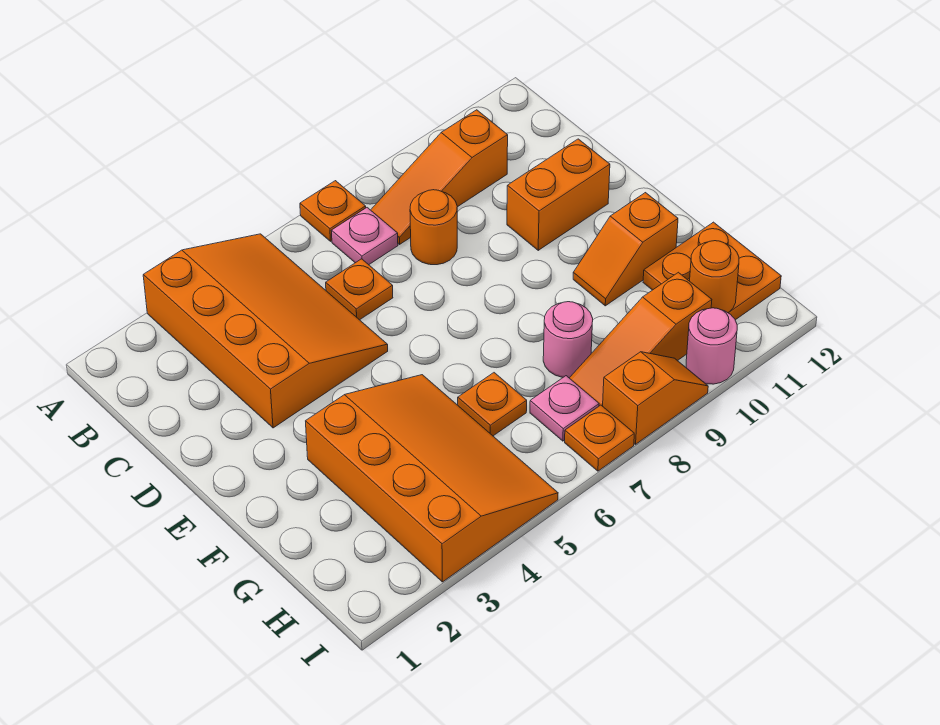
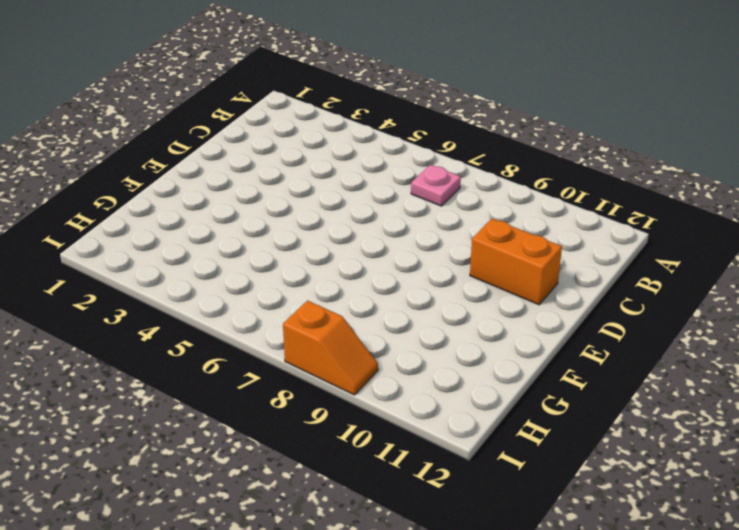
none -> orange slope A3:D5 level 1 top 3
none -> orange plate A7 level 1
none -> orange slope B8:B10 level 1 top 10

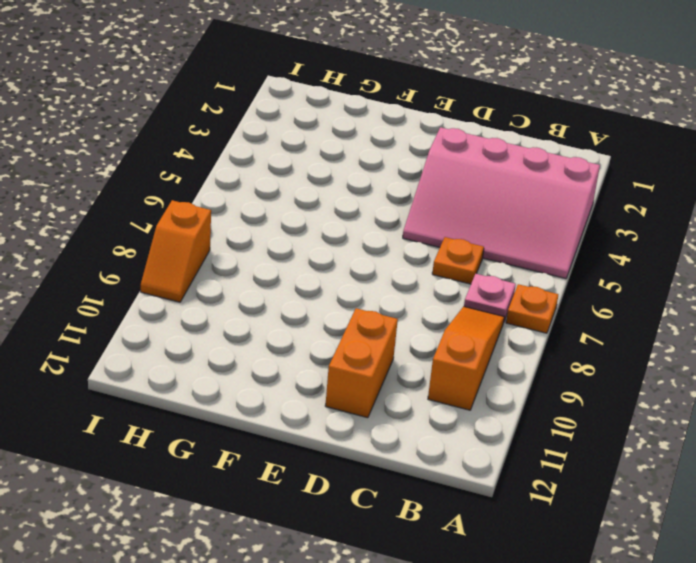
pink slope A3:D5 level 1 top 3 -> orange slope A3:D5 level 1 top 3
none -> orange round brick C8 level 1
none -> orange slope F3:I5 level 1 top 3
none -> orange slope F10:F11 level 1 top 11

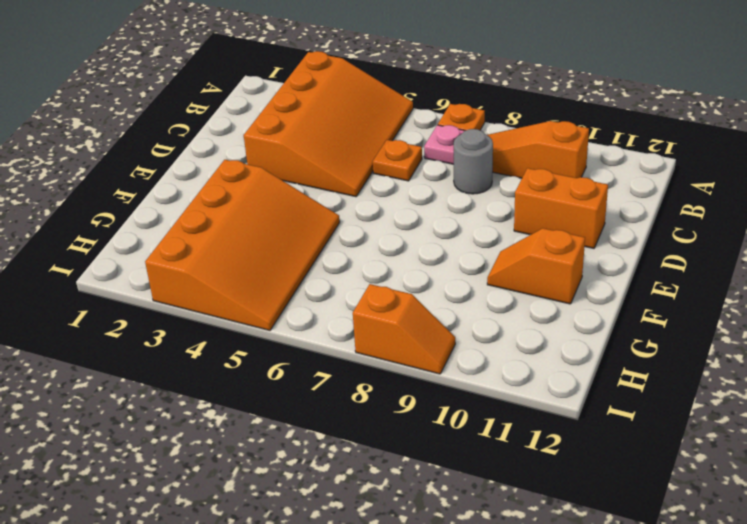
grey round brick C8 level 1 -> orange round brick C8 level 1
none -> orange plate G6 level 1
none -> pink round brick G8 level 1
none -> orange plate G11:H12 level 1

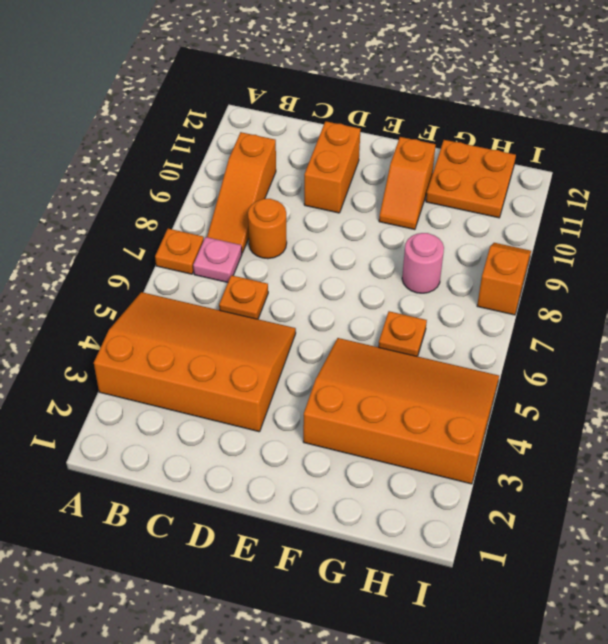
none -> pink plate H7 level 1
none -> orange slope H8:H10 level 1 top 10
none -> orange plate I7 level 1

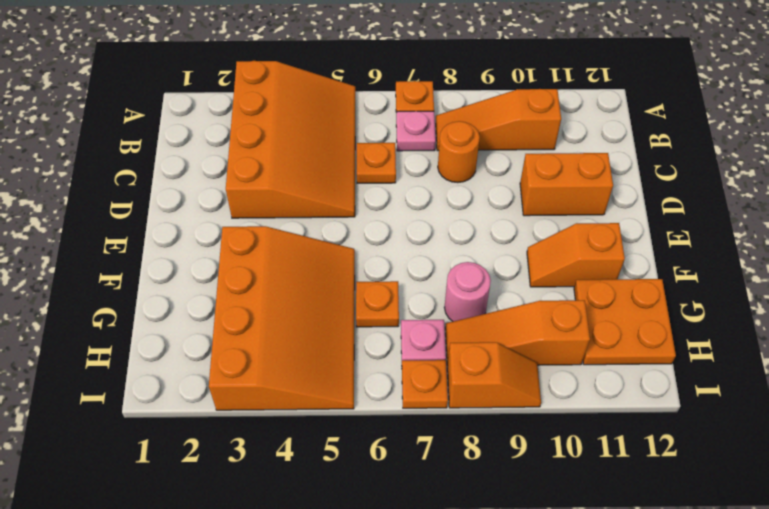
none -> pink round brick I10 level 1
none -> orange round brick H11 level 2

